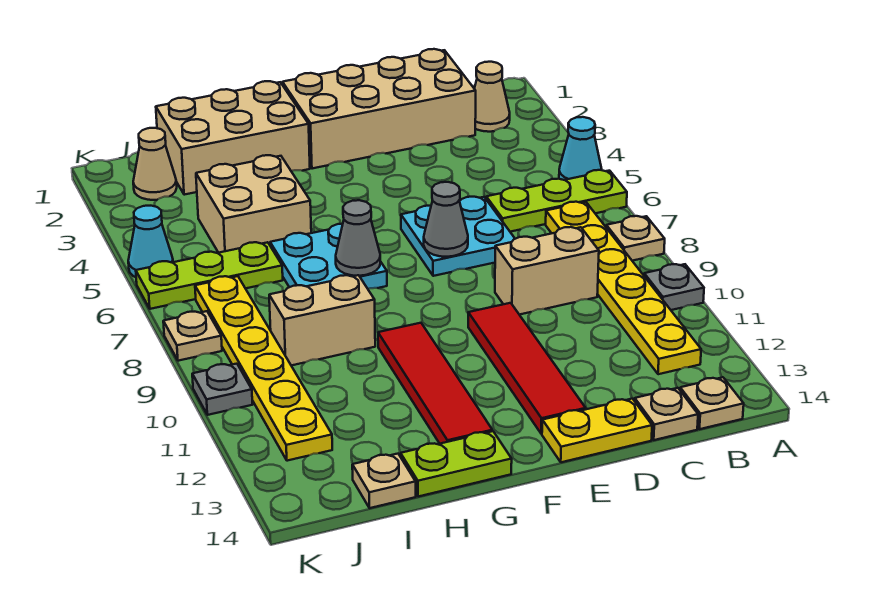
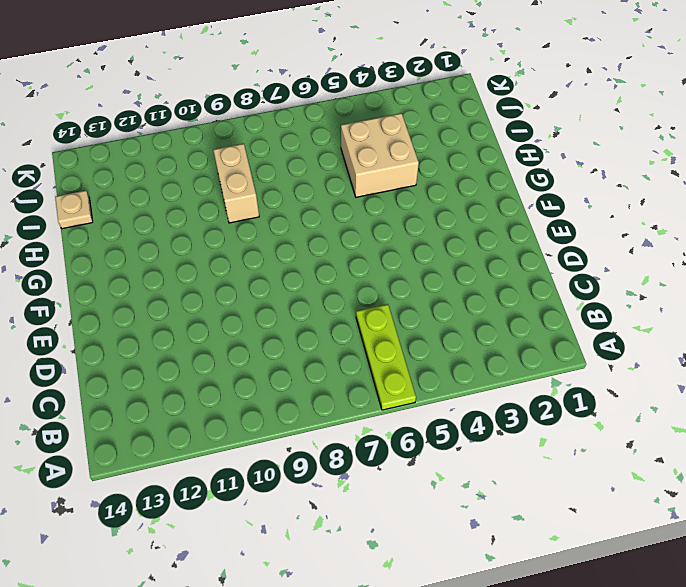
none -> cyan cone A5 level 1
none -> tan plate A8 level 1
none -> grey plate A10 level 1

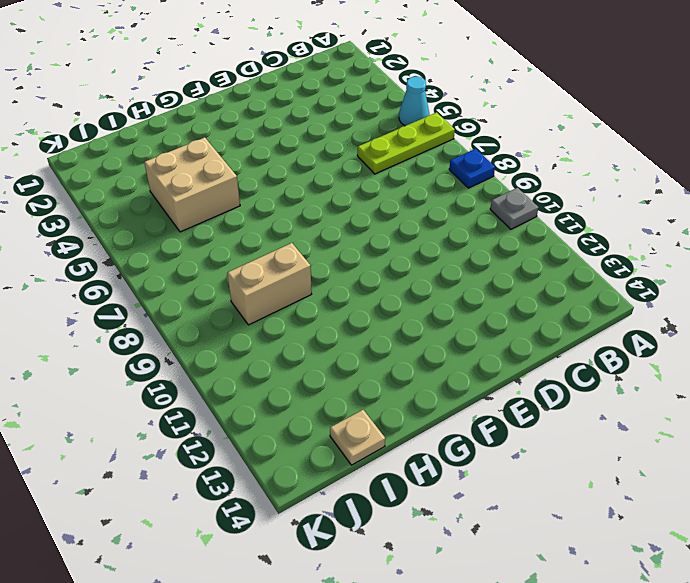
blue plate A8 level 1 -> tan plate A8 level 1
none -> tan cone B2 level 1
none -> yellow plate B7:B12 level 1
none -> tan plate B14 level 1

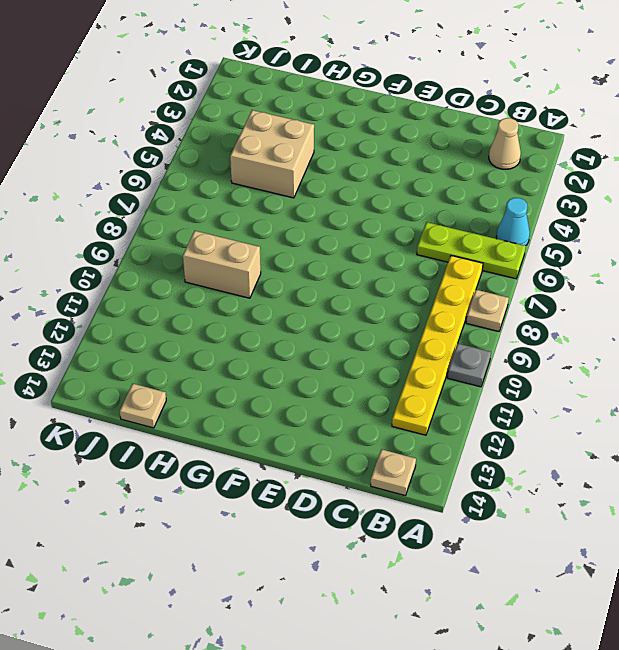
none -> tan brick C1:F2 level 1
none -> tan brick C9:D9 level 1
none -> tan plate C14 level 1

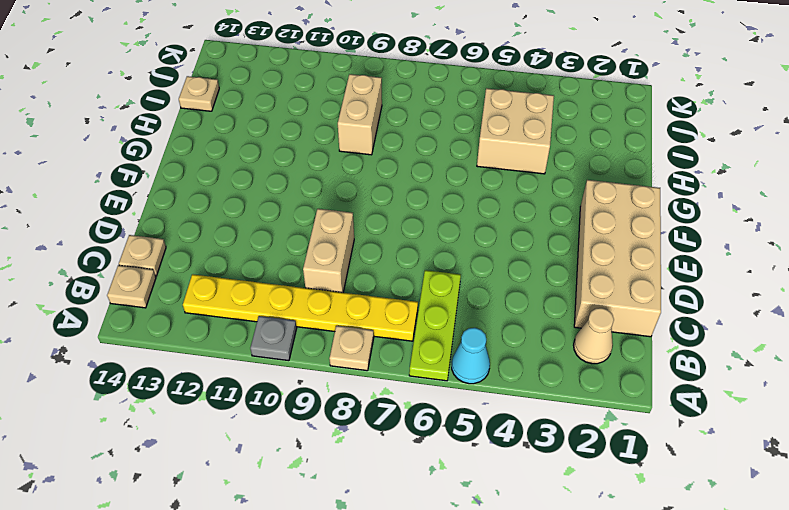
none -> cyan plate D6:E7 level 1
none -> yellow plate D14:E14 level 1
none -> red tile E10:E13 level 1

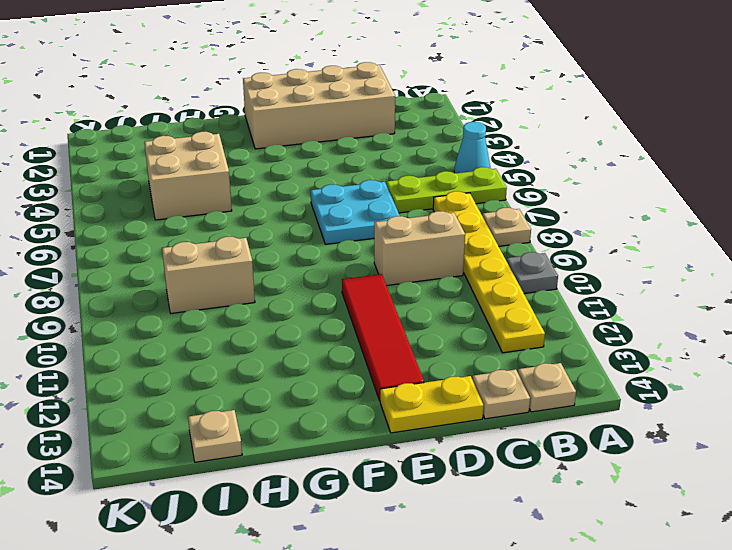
none -> tan cone B2 level 1
none -> tan brick G1:I2 level 1
none -> cyan plate G6:H7 level 1

